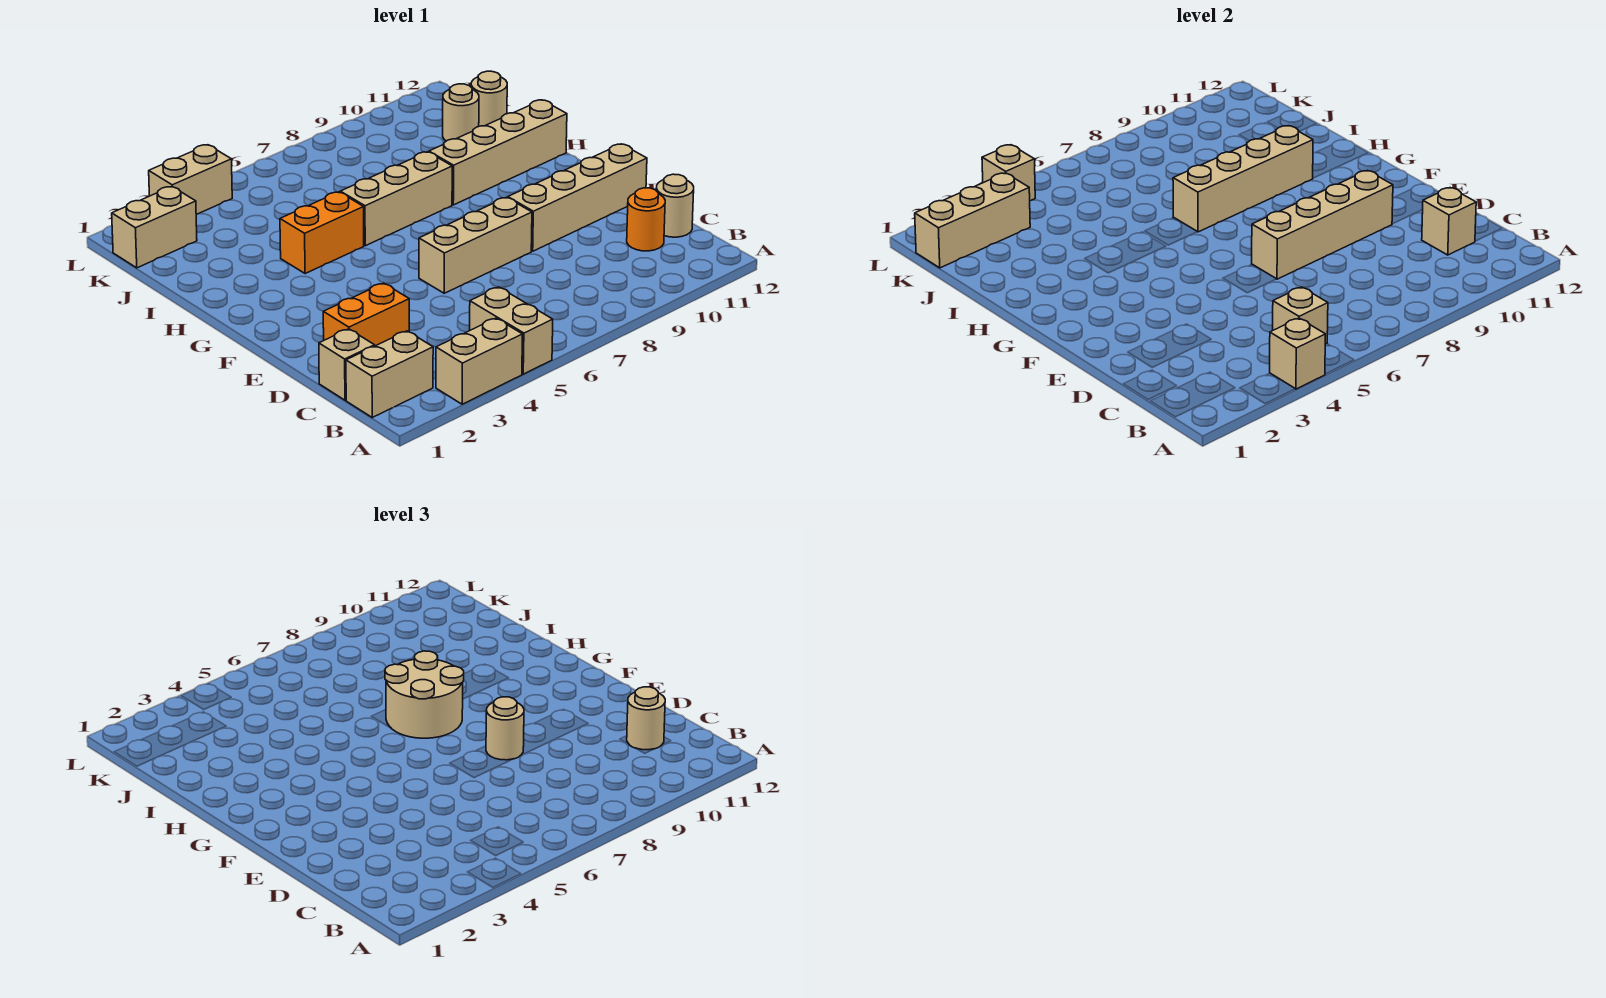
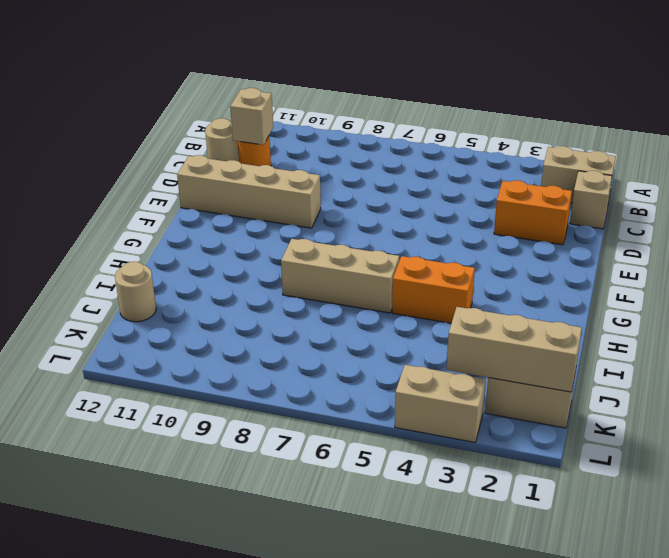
none -> tan brick A3:A4 level 1
none -> tan brick A5:B5 level 1
none -> tan brick E6:E8 level 1

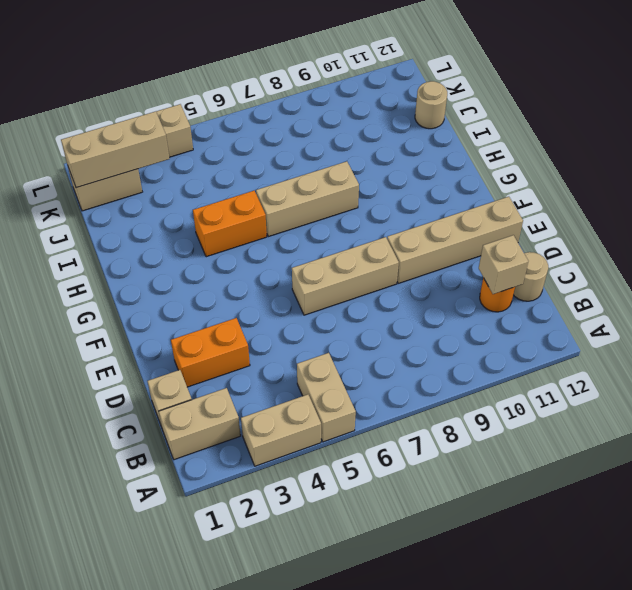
none -> tan brick H9:H12 level 1
none -> tan round brick J11 level 1
none -> tan brick A4 level 2

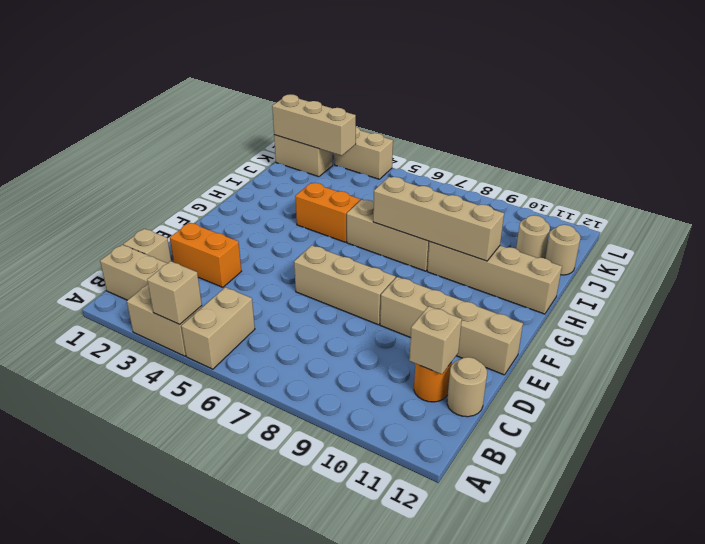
none -> tan brick B5 level 2
none -> tan brick E7:E10 level 2
none -> tan brick L4 level 2

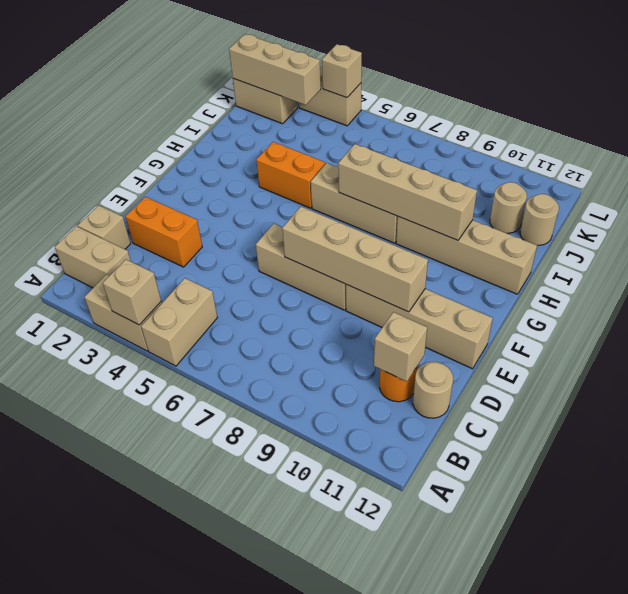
none -> tan brick B5 level 2
none -> tan round brick C11 level 3
none -> tan round brick E8 level 3

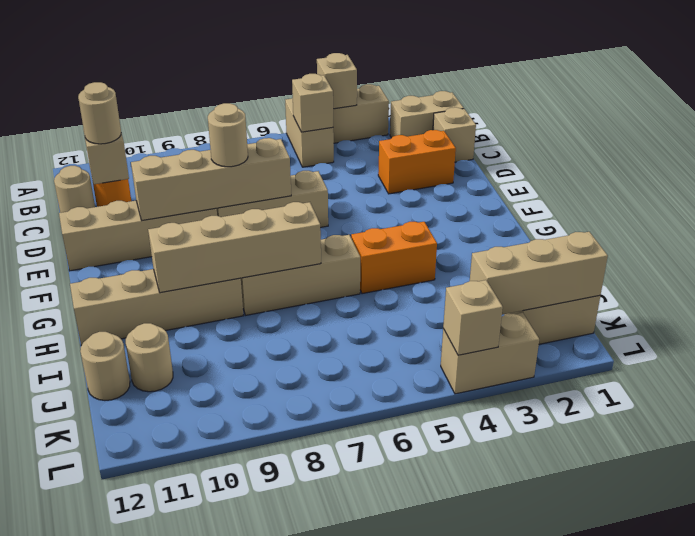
none -> tan round brick G7:H8 level 3

